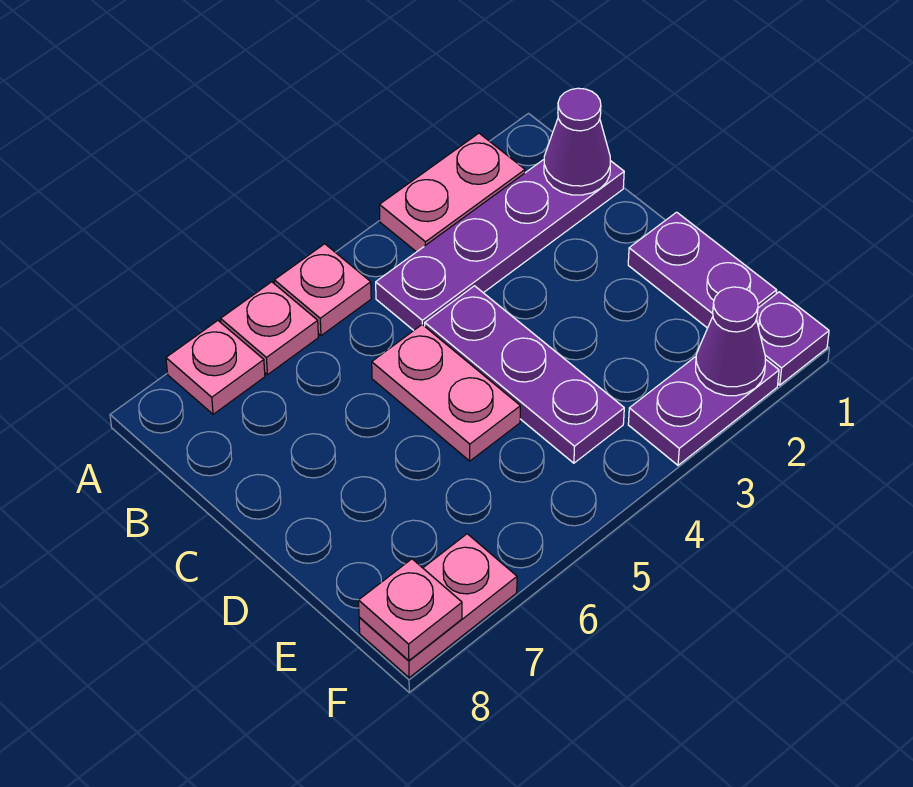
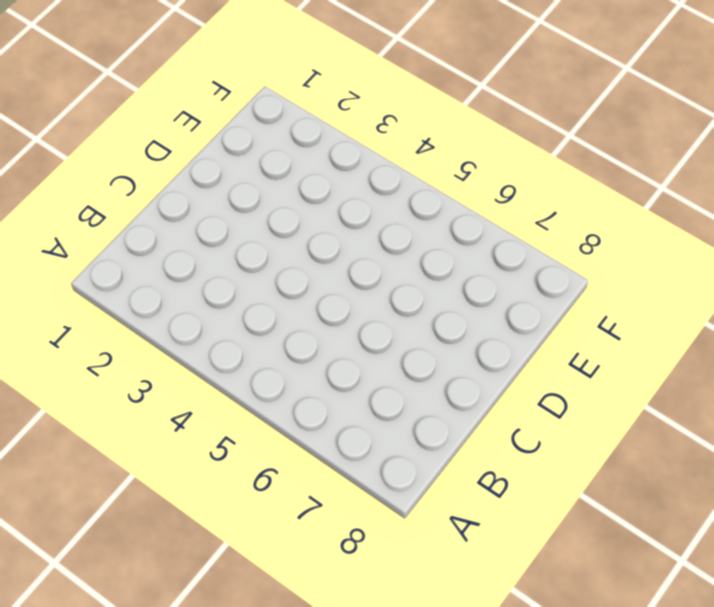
none -> pink plate A2:A3 level 1
none -> pink plate A5 level 1
none -> pink plate A6 level 1

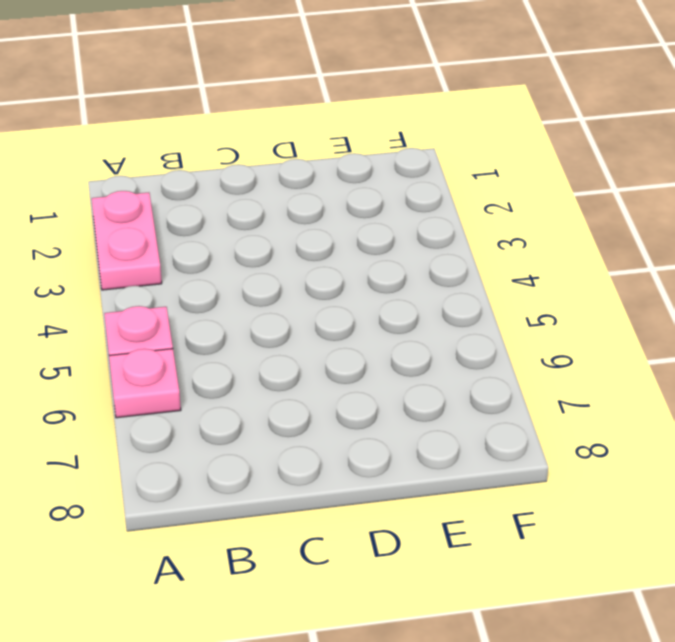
none -> pink plate A7 level 1
none -> purple plate B1:B4 level 1
none -> purple plate C4:E4 level 1

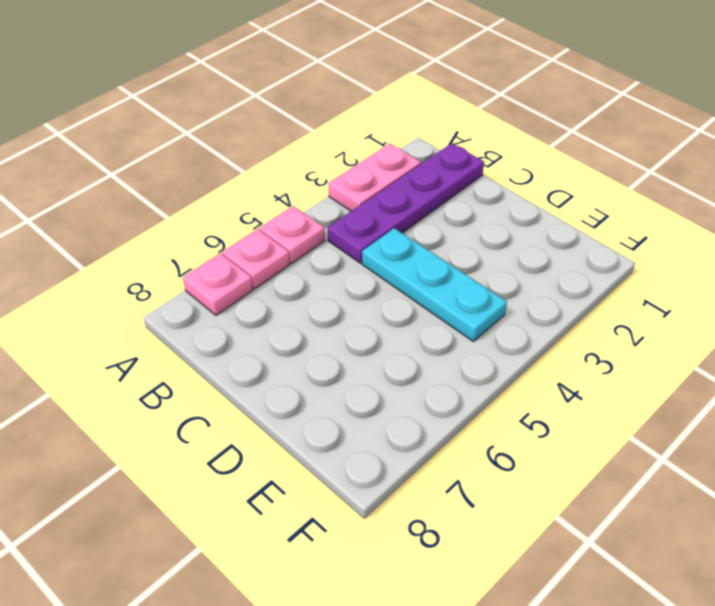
cyan plate C4:E4 level 1 -> purple plate C4:E4 level 1
none -> pink plate C5:D5 level 1
none -> purple plate D1:E1 level 1
none -> purple plate F1 level 1

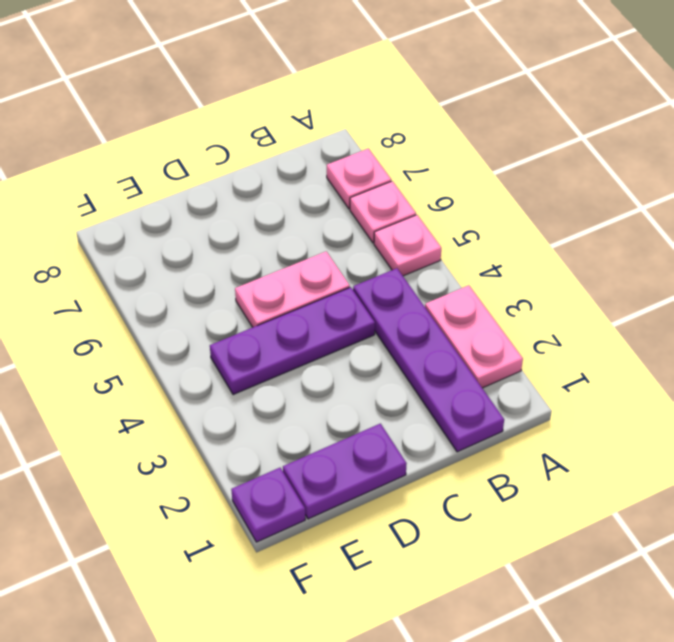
none -> purple plate F2:F3 level 1
none -> pink plate F7:F8 level 1
none -> purple cone B1 level 2

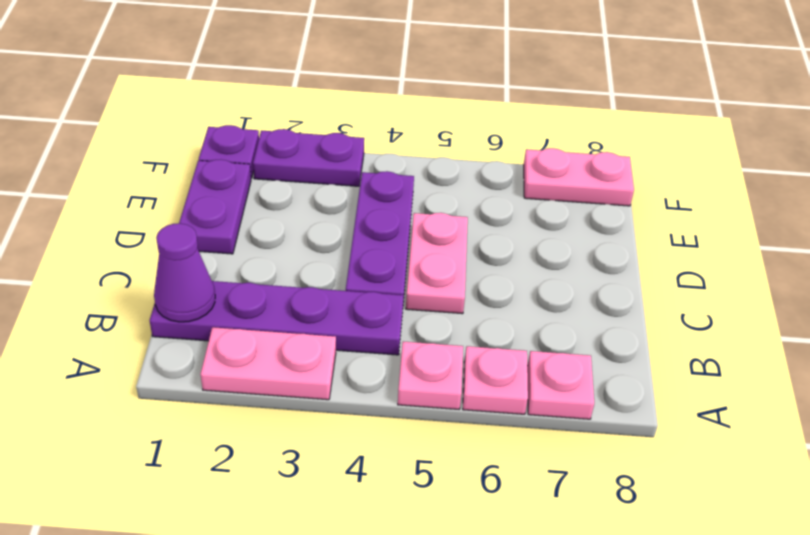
none -> purple cone F2 level 2
none -> pink plate F8 level 2

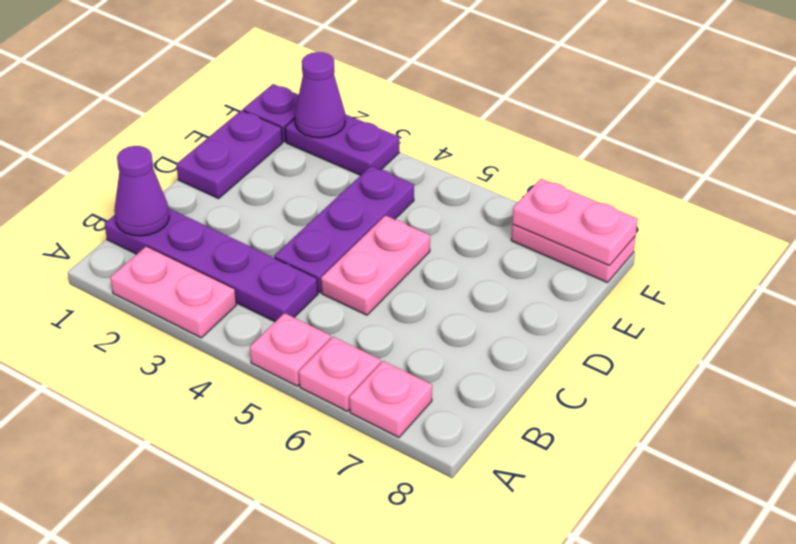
pink plate F7:F8 level 2 -> pink plate F8 level 2

